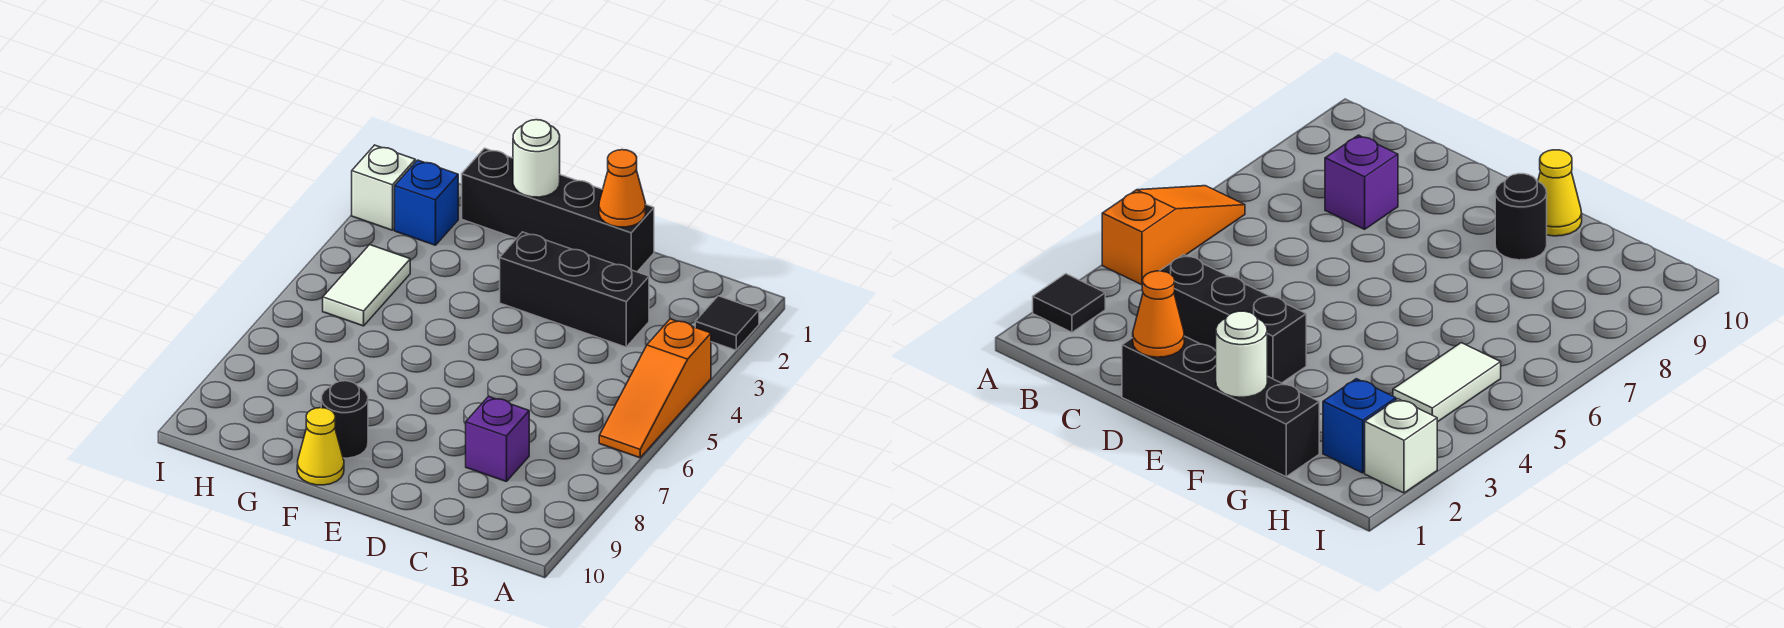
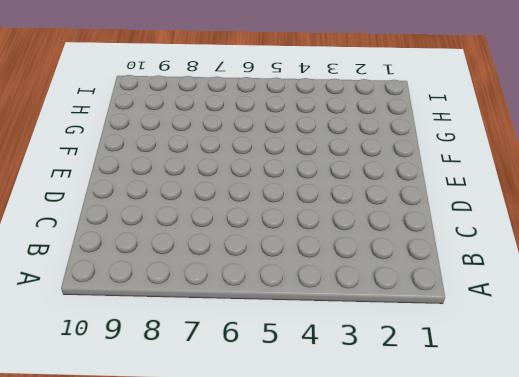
none -> black tile A2 level 1
none -> orange slope A4:A6 level 1 top 4
none -> black brick C3:E3 level 1

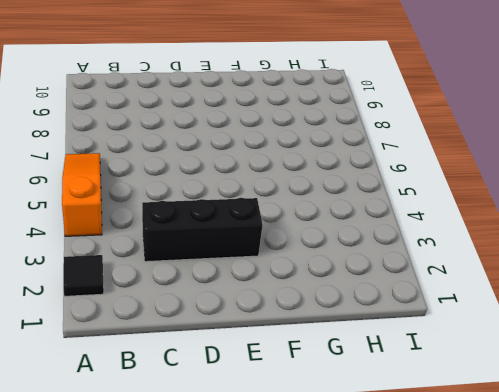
none -> purple brick C8 level 1
none -> black brick D1:G1 level 1
none -> black round brick F9 level 1

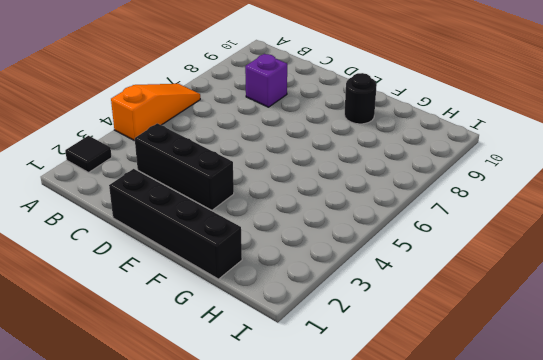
none -> yellow cone F10 level 1
none -> blue brick H2 level 1
none -> white tile H4:H5 level 1

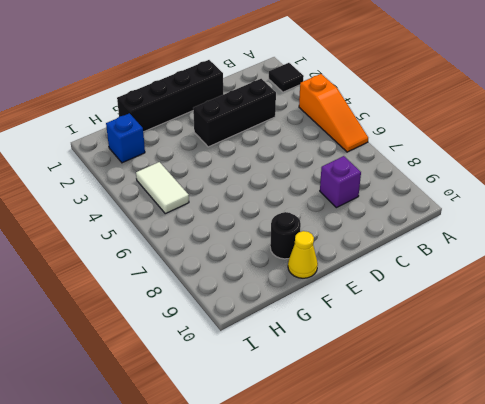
none -> white brick I2 level 1
none -> orange cone D1 level 2
none -> white round brick F1 level 2

